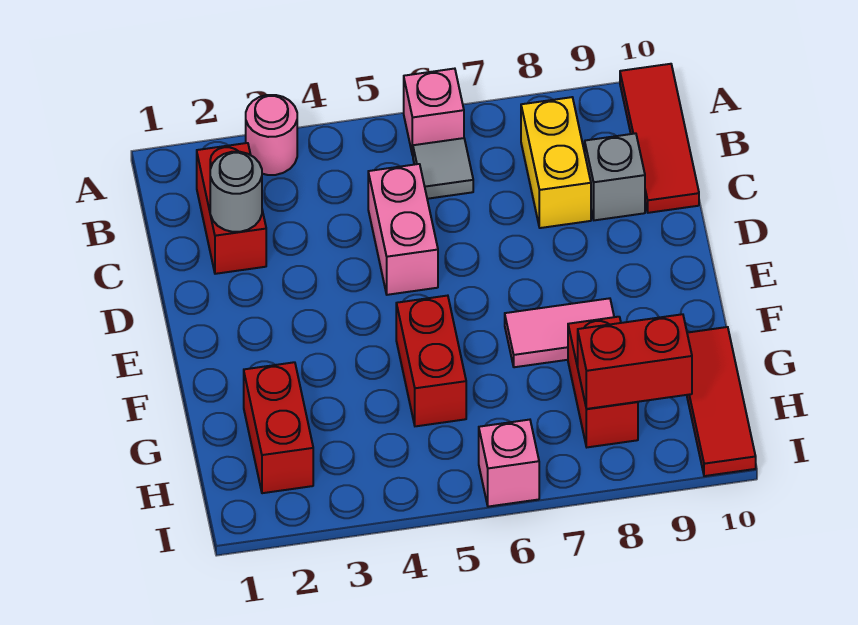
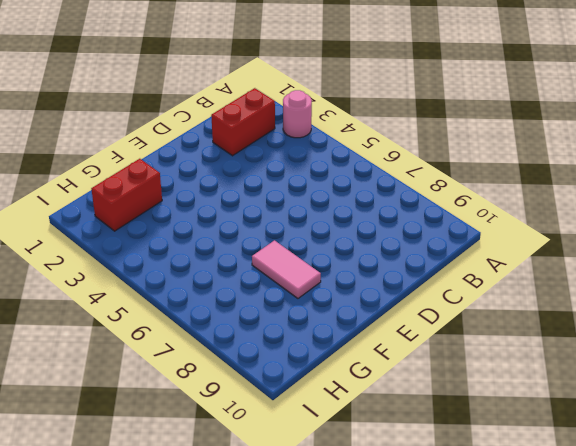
none -> pink brick A6 level 1
none -> red tile A10:C10 level 1
none -> grey tile B6 level 1

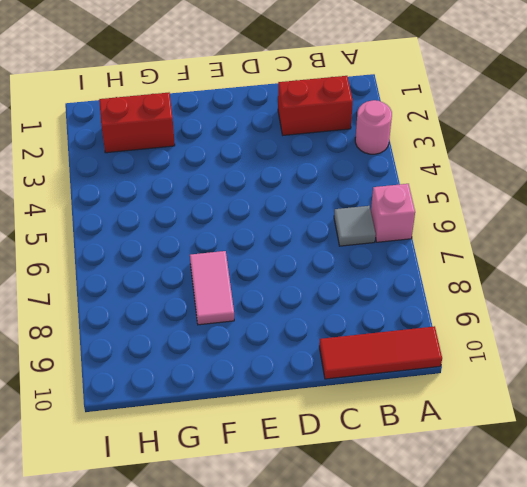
none -> yellow brick B8:C8 level 1
none -> pink brick C5:D5 level 1
none -> grey brick C9 level 1

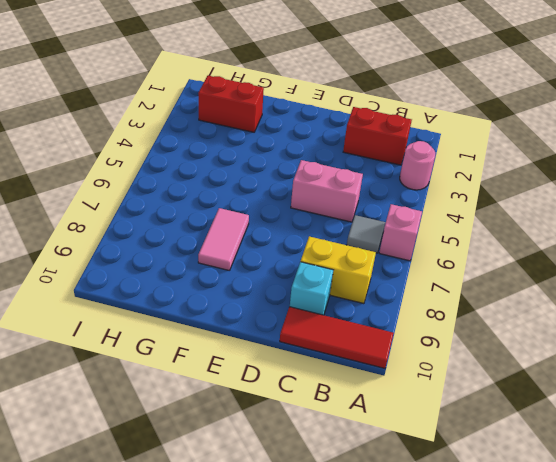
cyan brick C9 level 1 -> grey brick C9 level 1
none -> red brick F5:G5 level 1
none -> red brick G8:H8 level 1
none -> red tile G10:I10 level 1

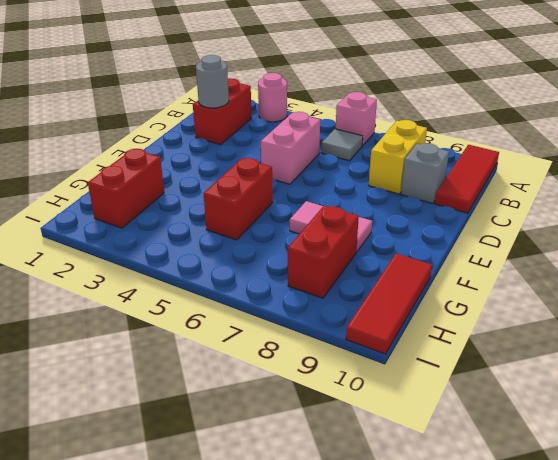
none -> pink brick I6 level 1
none -> red brick H8:H9 level 2

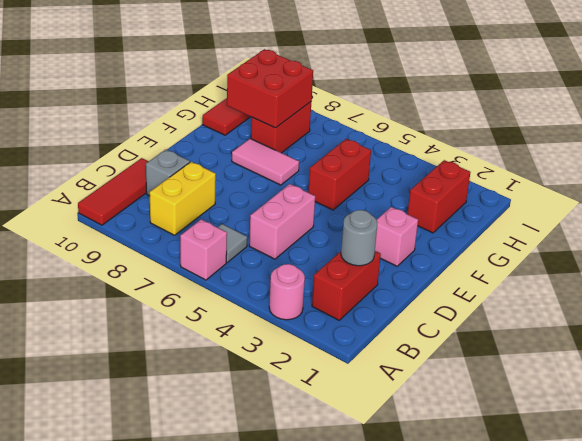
pink brick E2 level 1 -> pink brick I6 level 1
red brick G8:H9 level 2 -> red brick H8:H9 level 2

